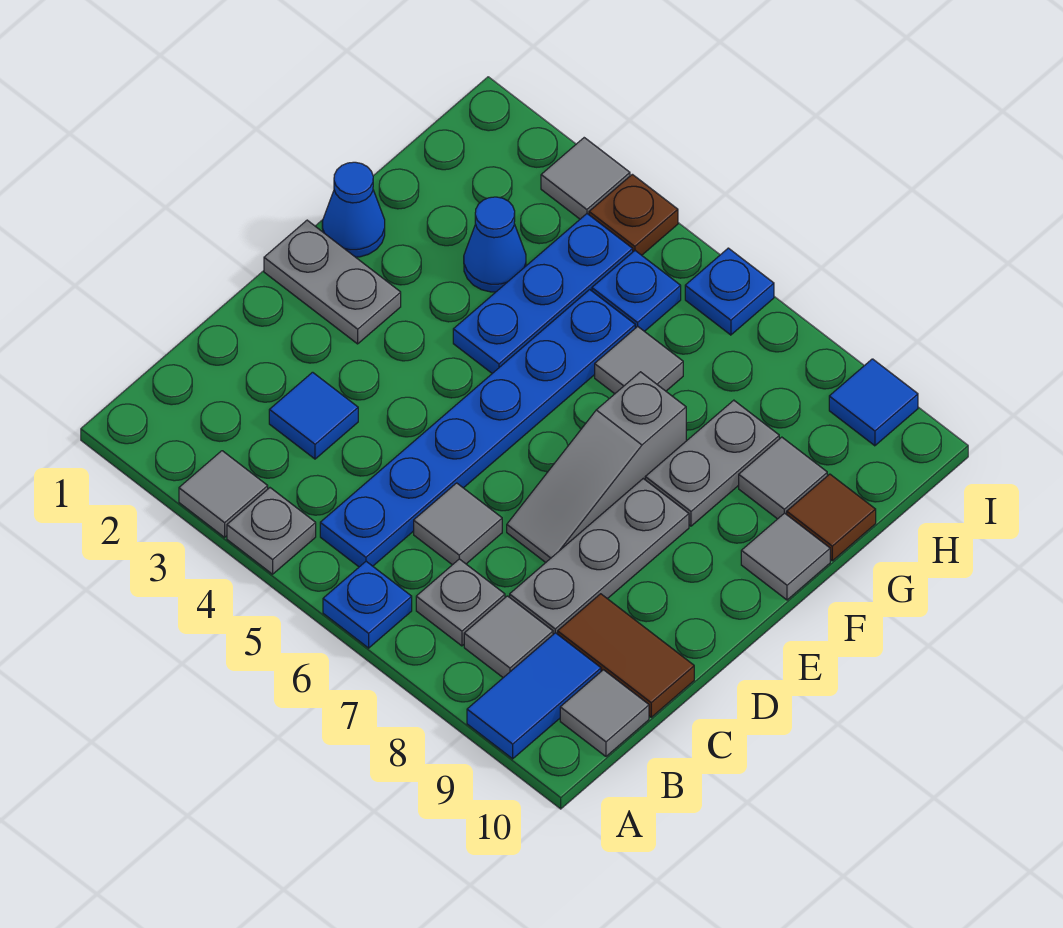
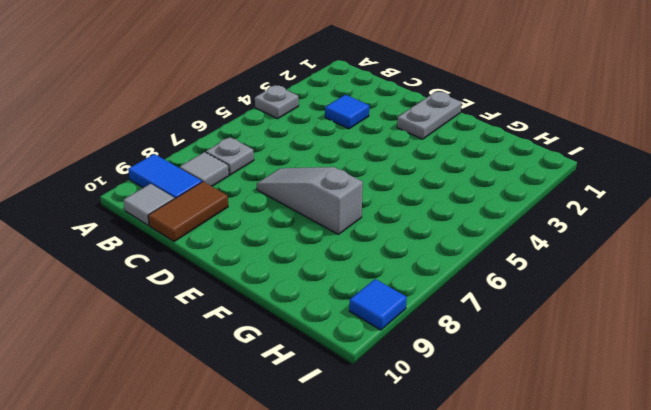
none -> grey tile A3 level 1
none -> blue plate A6 level 1
none -> blue plate B5:G5 level 1

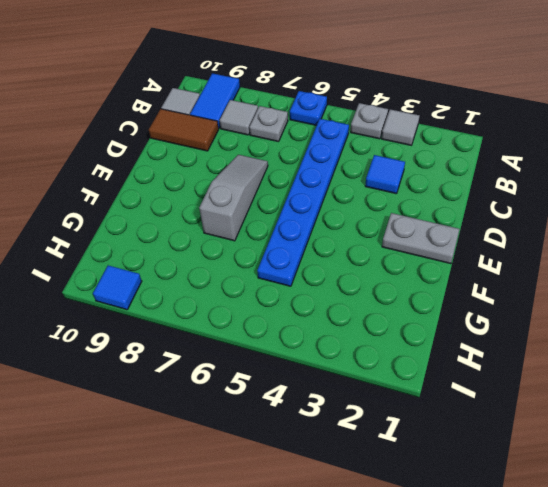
none -> grey tile C6 level 1
none -> grey plate C8:E8 level 1
none -> blue cone F1 level 1

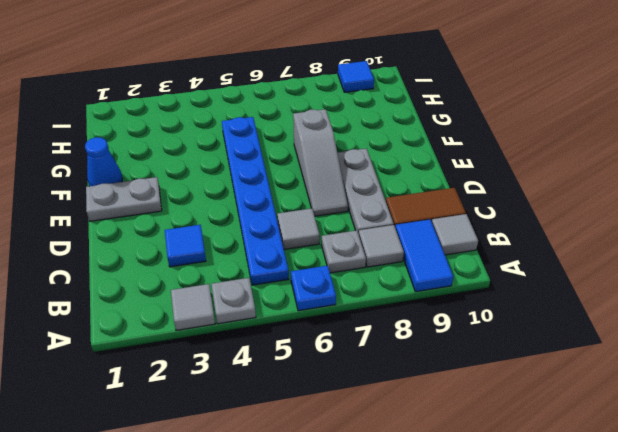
none -> blue plate F4:H4 level 1
none -> grey plate F8:G8 level 1
none -> grey tile F10 level 1

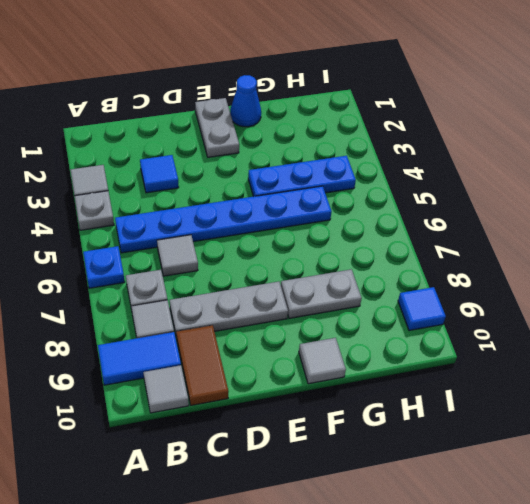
none -> grey slope D7:F7 level 1 top F
none -> blue cone G3 level 1
none -> grey tile G6 level 1

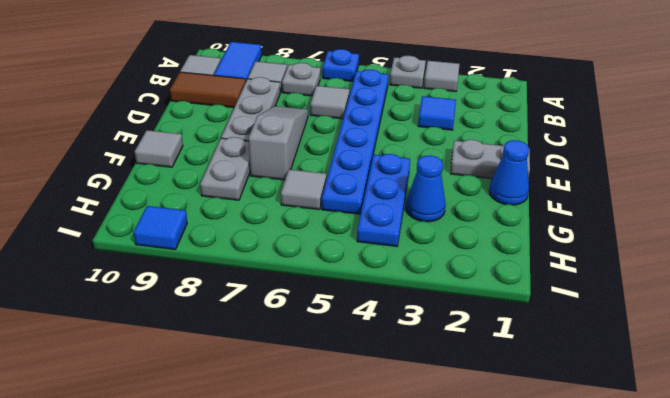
none -> grey tile G9 level 1
none -> brown tile G10 level 1
none -> blue plate H5 level 1

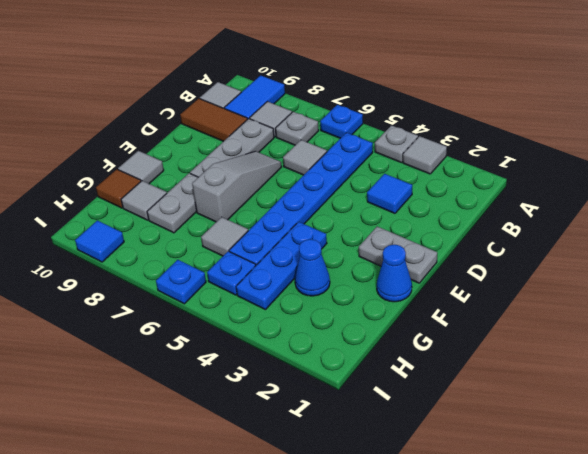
none -> grey tile I3 level 1
none -> brown plate I4 level 1

